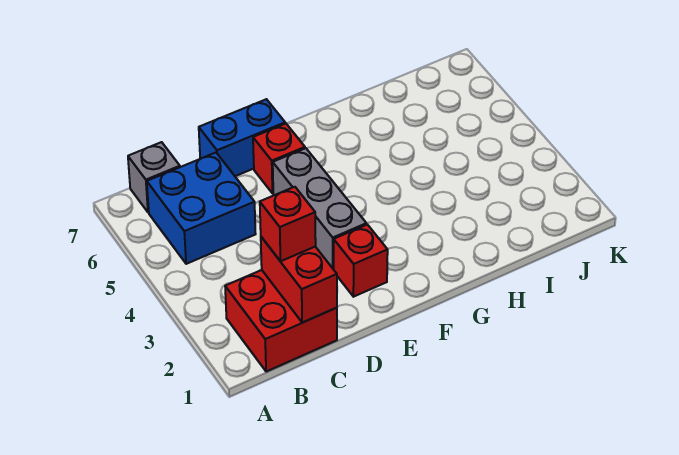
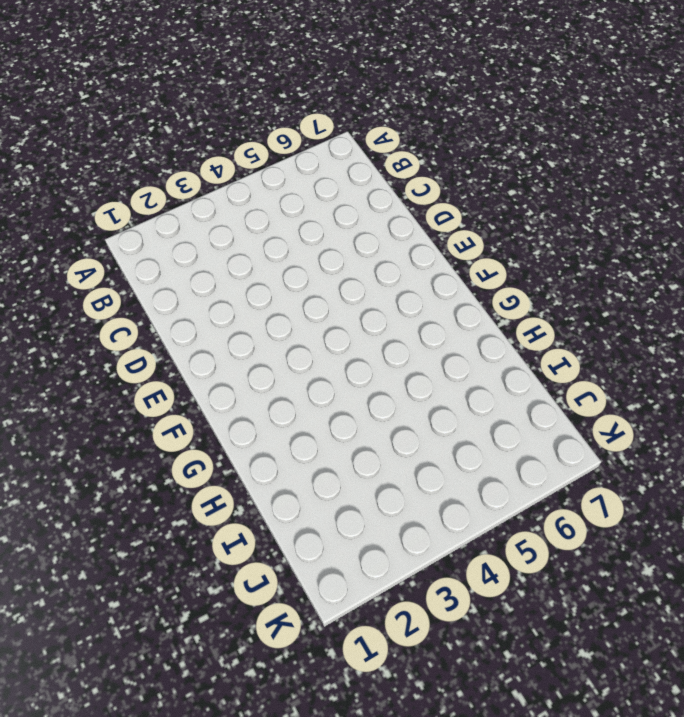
none -> red brick B1:C2 level 1
none -> blue brick B5:C6 level 1

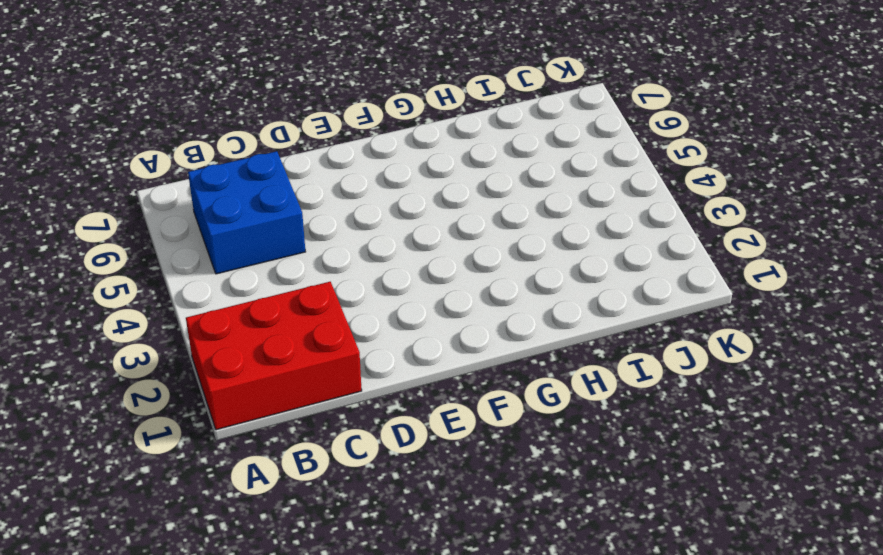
red brick A1:C2 level 1 -> red brick B1:C2 level 1
none -> grey brick B7 level 1
none -> blue brick D7:E7 level 1

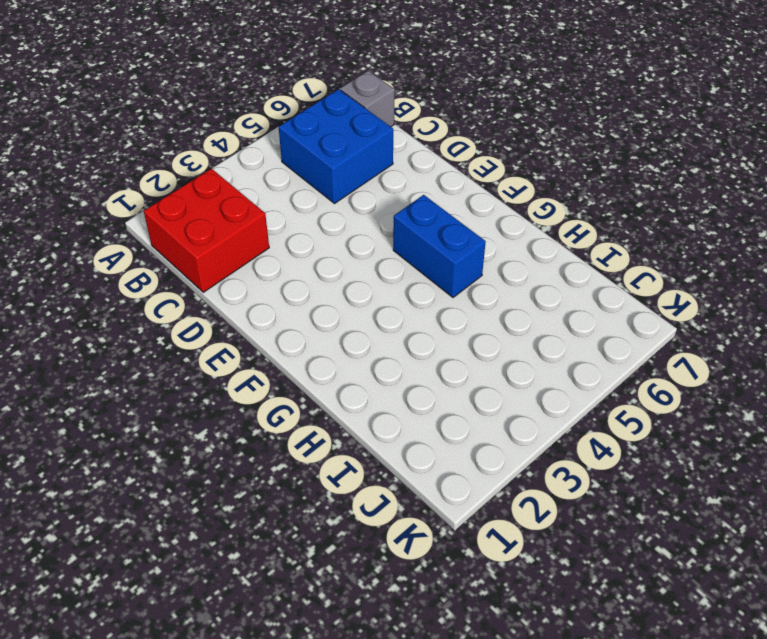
blue brick F5:G5 level 1 -> blue brick D7:E7 level 1
none -> red brick E2 level 1
none -> grey brick E3:E5 level 1

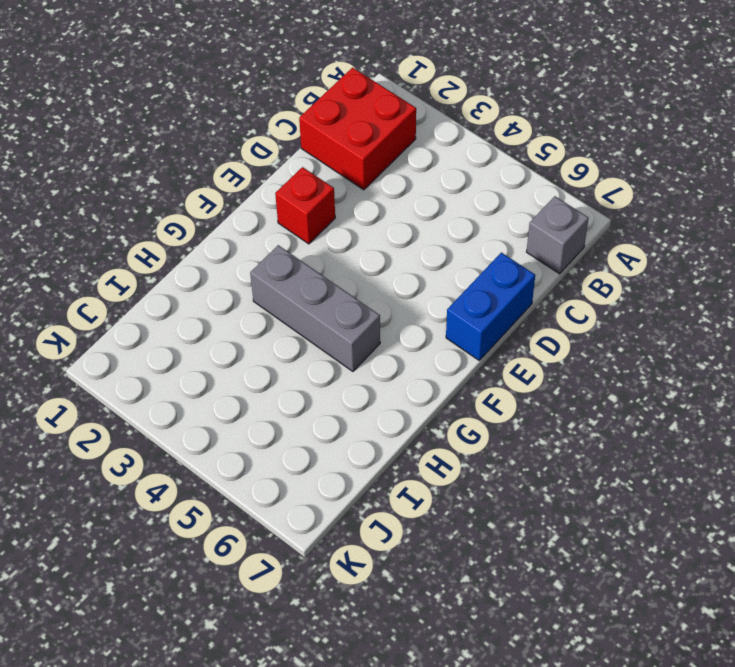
grey brick G3:G5 level 1 -> grey brick E3:E5 level 1
none -> blue brick B5:C6 level 1
none -> red brick E6 level 1

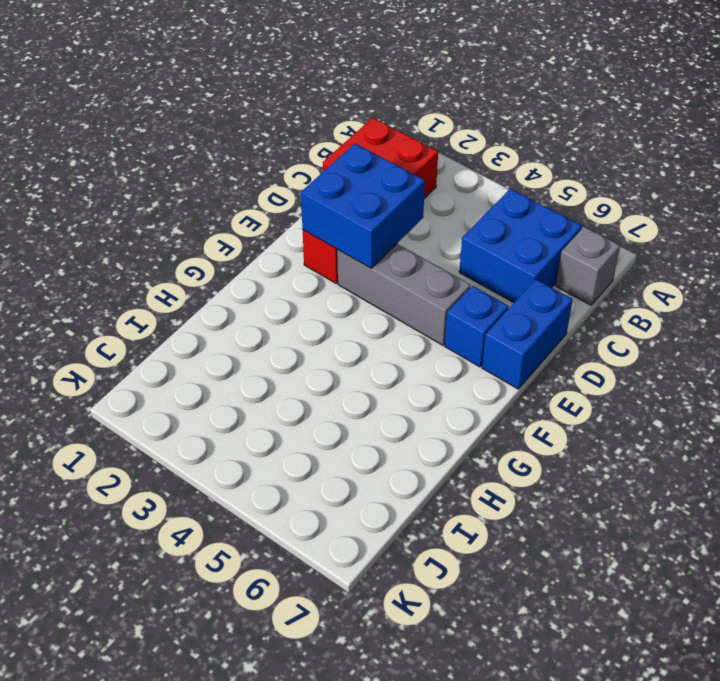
blue brick D2:E3 level 2 -> none
blue brick E6 level 1 -> red brick E6 level 1
none -> red brick C1:C2 level 2
none -> red brick C2 level 3

